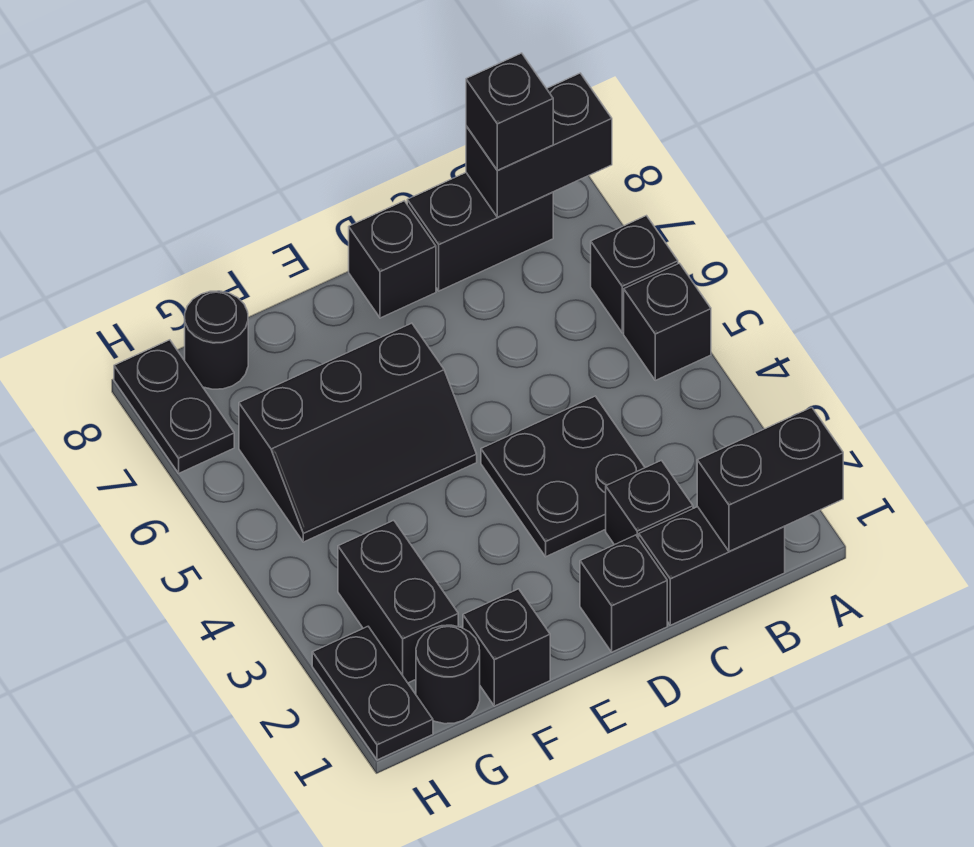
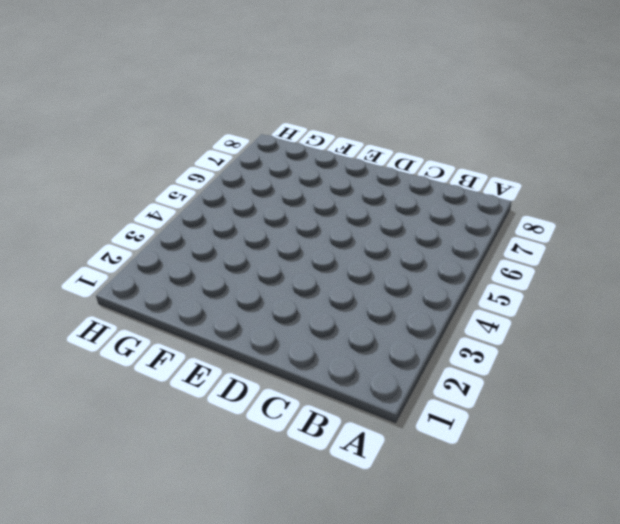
none -> black brick A5 level 1
none -> black brick A6 level 1
none -> black brick B1:C1 level 1

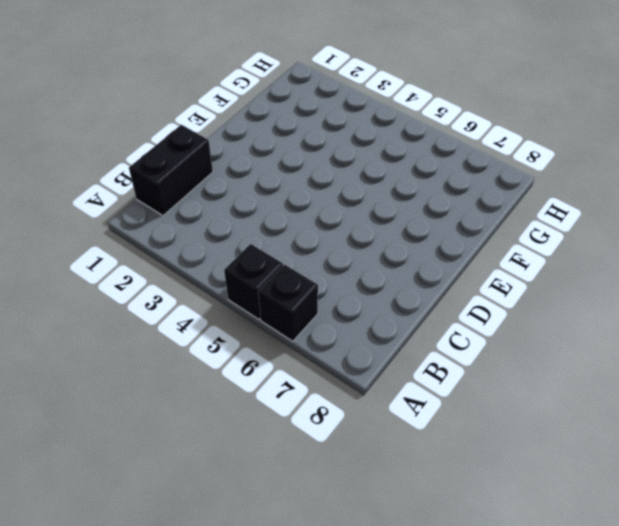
none -> black brick B8:C8 level 1
none -> black brick C2 level 1
none -> black plate C3:D4 level 1

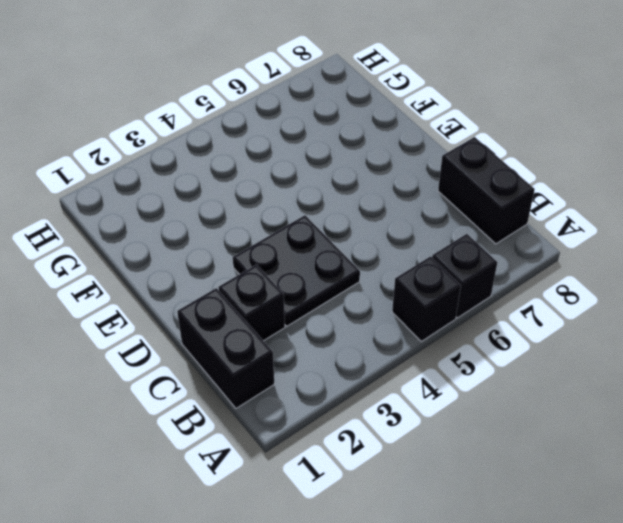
none -> black brick D1 level 1
none -> black brick D8 level 1
none -> black slope E5:G6 level 1 top 6

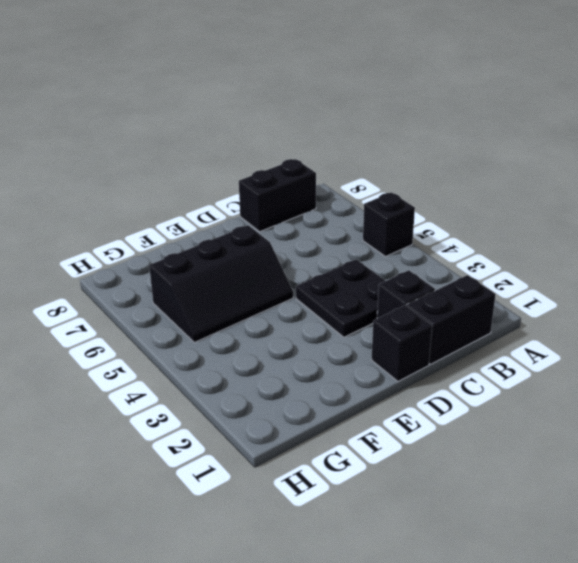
none -> black brick A6 level 1
none -> black brick D8 level 1
none -> black brick F1 level 1

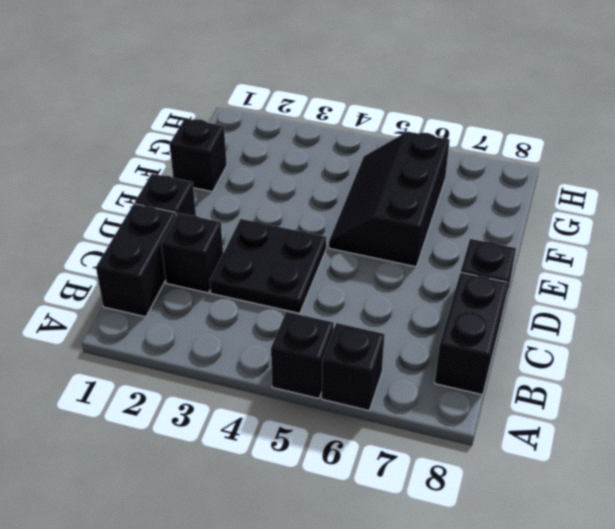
none -> black round brick G1 level 1
none -> black brick G2:G3 level 1
none -> black round brick G8 level 1

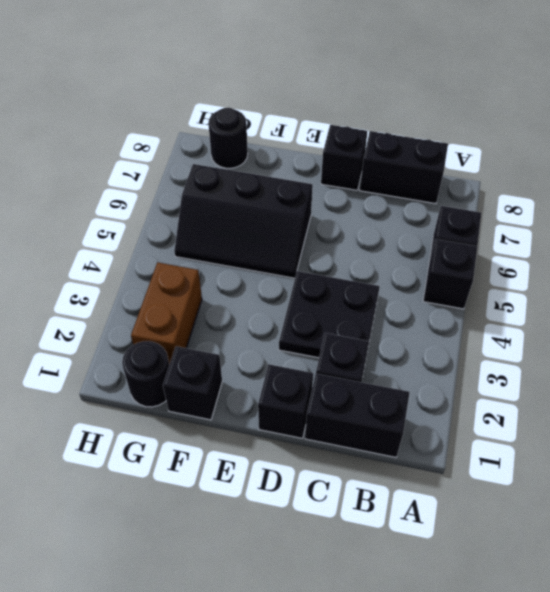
brown brick G2:G3 level 1 -> black brick G2:G3 level 1
none -> black plate H1:H2 level 1
none -> black plate H7:H8 level 1
none -> black brick A1:B1 level 2

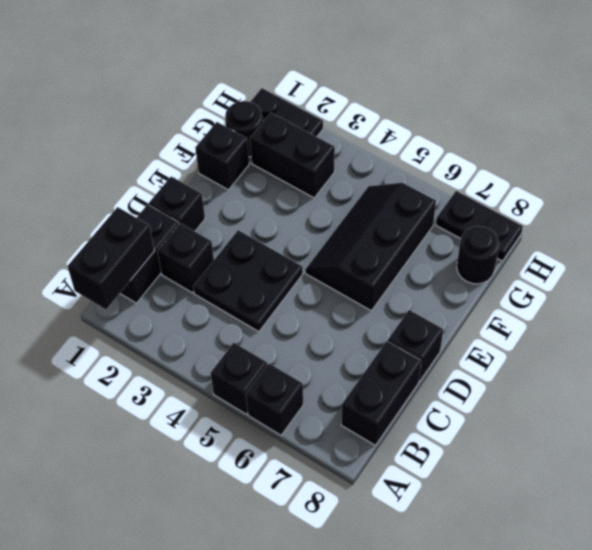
none -> black brick A8:B8 level 2
none -> black brick B8 level 3

